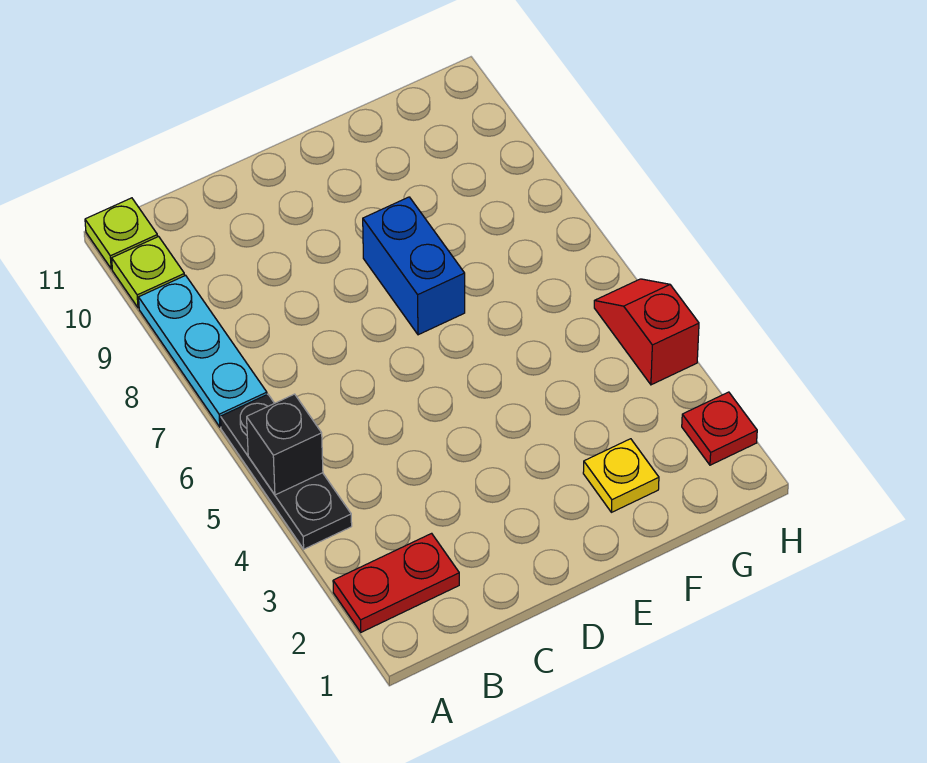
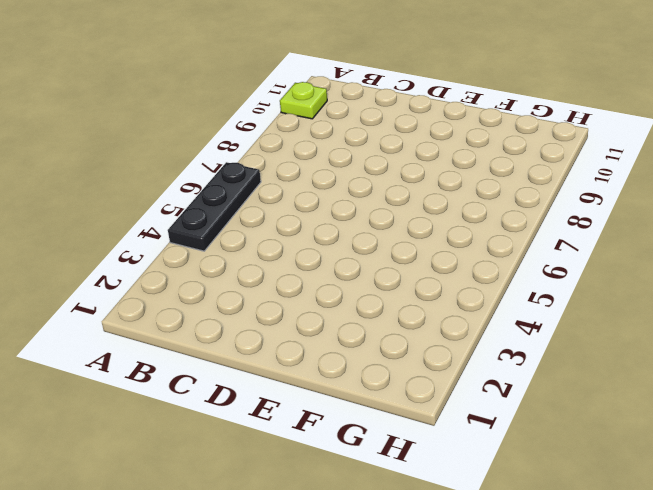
none -> red plate A2:B2 level 1
none -> cyan plate A7:A9 level 1

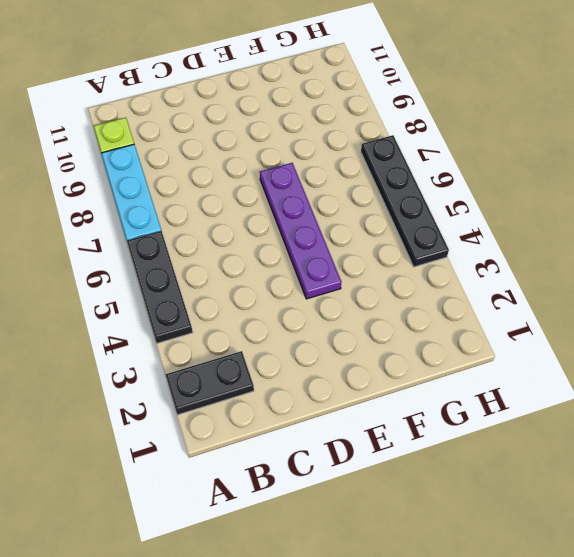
black plate A2:B2 level 1 -> red plate A2:B2 level 1
purple plate E4:E7 level 1 -> blue brick E7:E8 level 1
black plate H4:H7 level 1 -> red slope H4:H5 level 1 top 4
none -> lime plate A11 level 1
none -> yellow plate F2 level 1

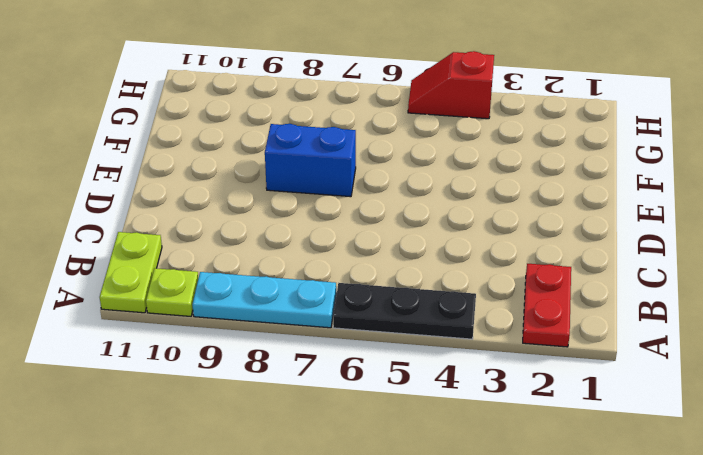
lime plate A11:B11 level 1 -> lime plate A11 level 1
none -> yellow plate F2 level 1
none -> red plate H2 level 1

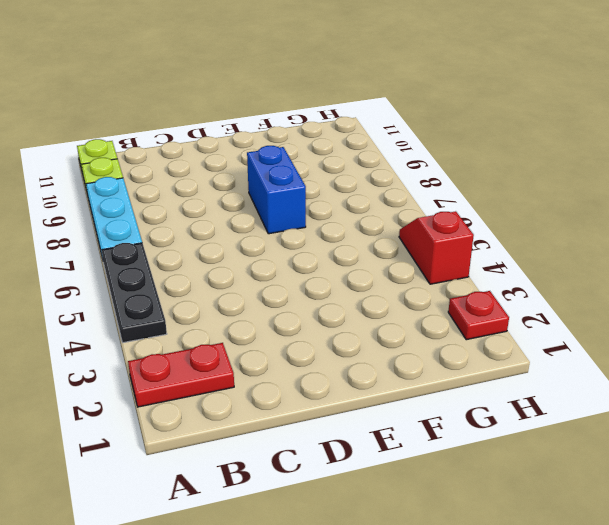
none -> yellow plate F2 level 1
none -> black brick A5 level 2

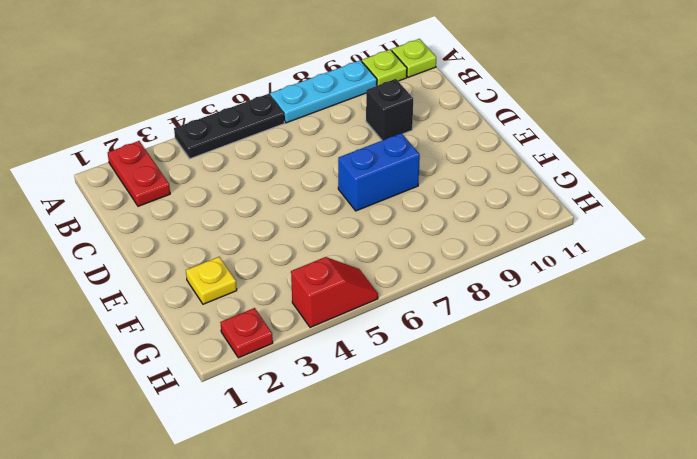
black brick C9 level 1 -> black brick A5 level 2

